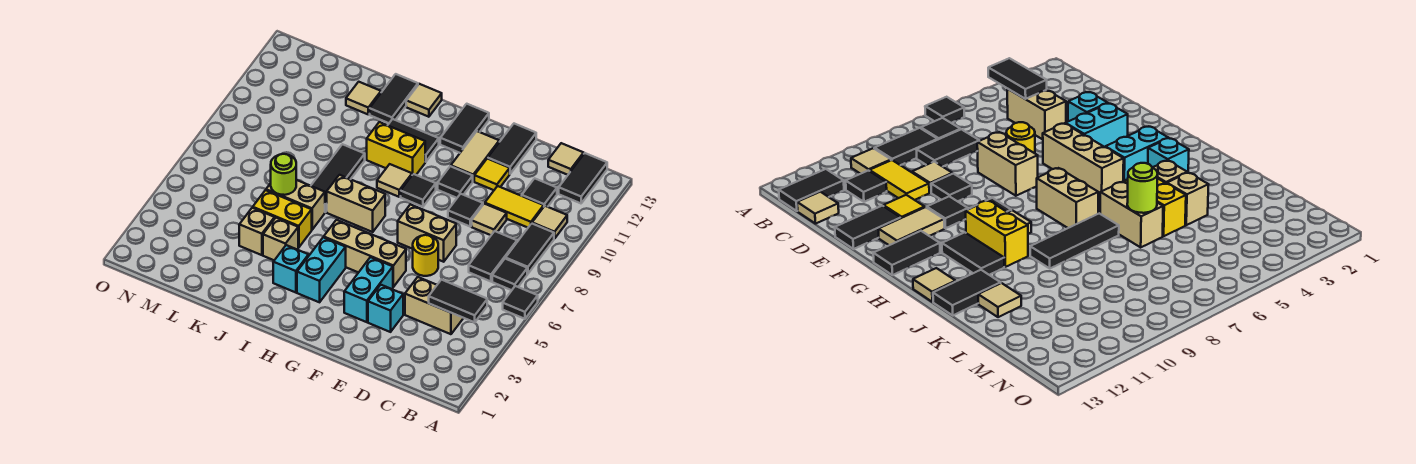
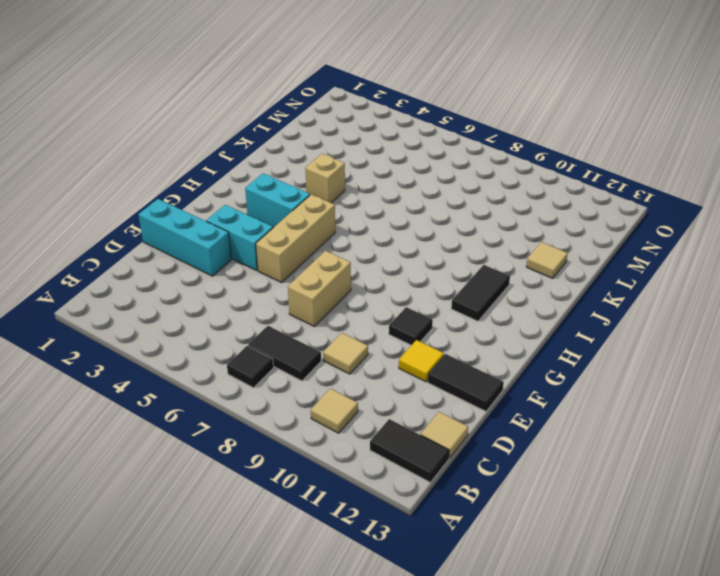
cyan brick E1:E3 level 1 -> cyan brick E3 level 1
none -> black tile A6 level 1
none -> black tile B8:B9 level 1
none -> tan brick C4:D4 level 1
none -> yellow tile C10:D10 level 1

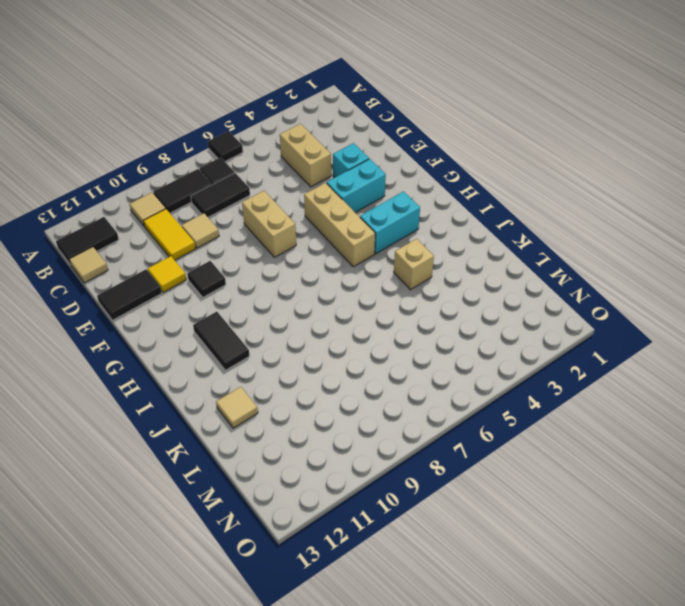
none -> black tile C11 level 1
none -> yellow round brick E6 level 1
none -> black tile E9 level 1
none -> tan tile F11:F12 level 1

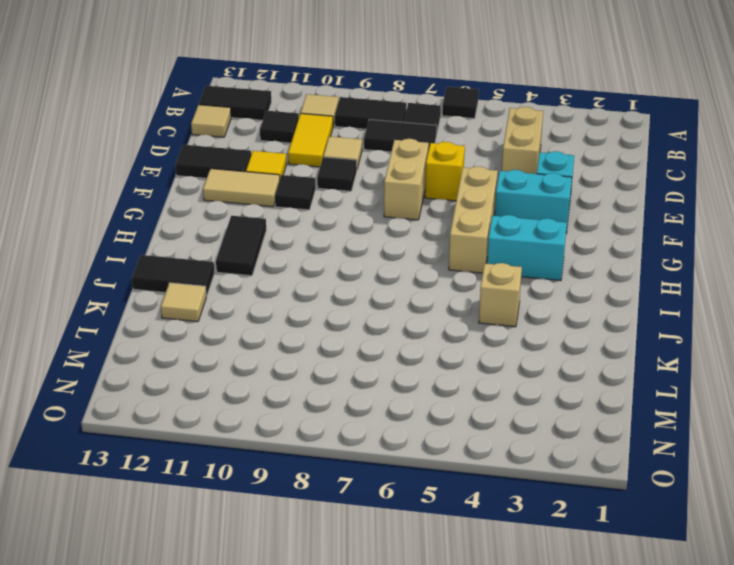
yellow brick E6 level 1 -> yellow round brick E6 level 1
none -> black tile G9 level 1
none -> black tile G12:G13 level 1
none -> tan brick H7:I7 level 1
none -> tan tile H9 level 1

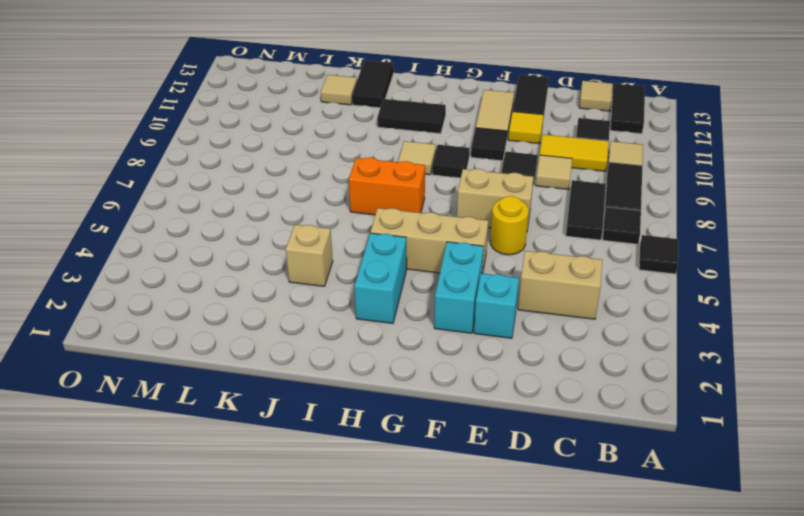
orange brick H7:I7 level 1 -> tan brick H7:I7 level 1
none -> black tile G12:G13 level 1
none -> yellow brick H10:I10 level 1
none -> cyan brick I3 level 1
none -> tan tile I13 level 1

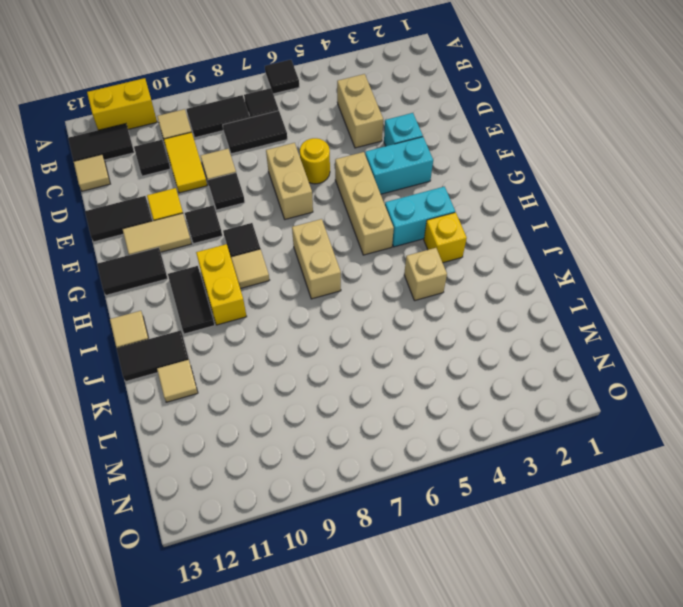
yellow brick A11:A12 level 1 -> yellow brick J5:K5 level 1
yellow brick I3 level 1 -> cyan brick I3 level 1
none -> tan brick J6:K6 level 1
none -> black tile J7:J9 level 1
none -> tan brick K4 level 1
none -> black tile B4:C4 level 2

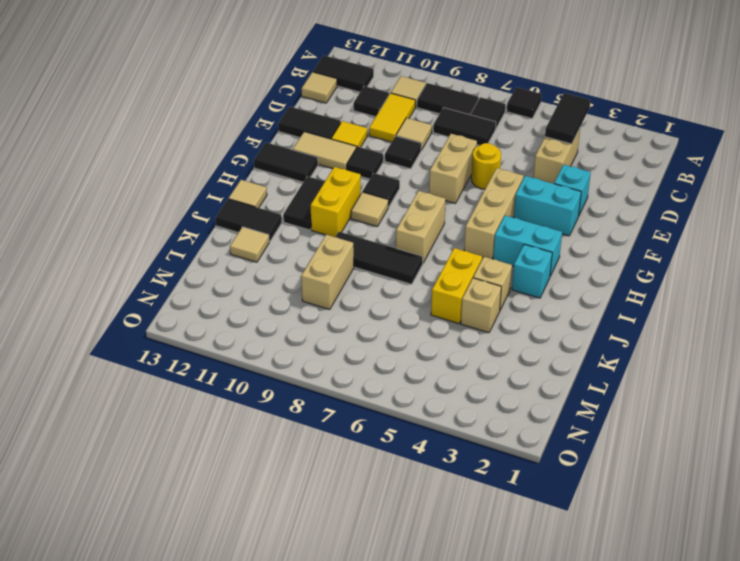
tan brick K9:L9 level 1 -> tan brick J6:K6 level 1
none -> lime round brick K6 level 2

